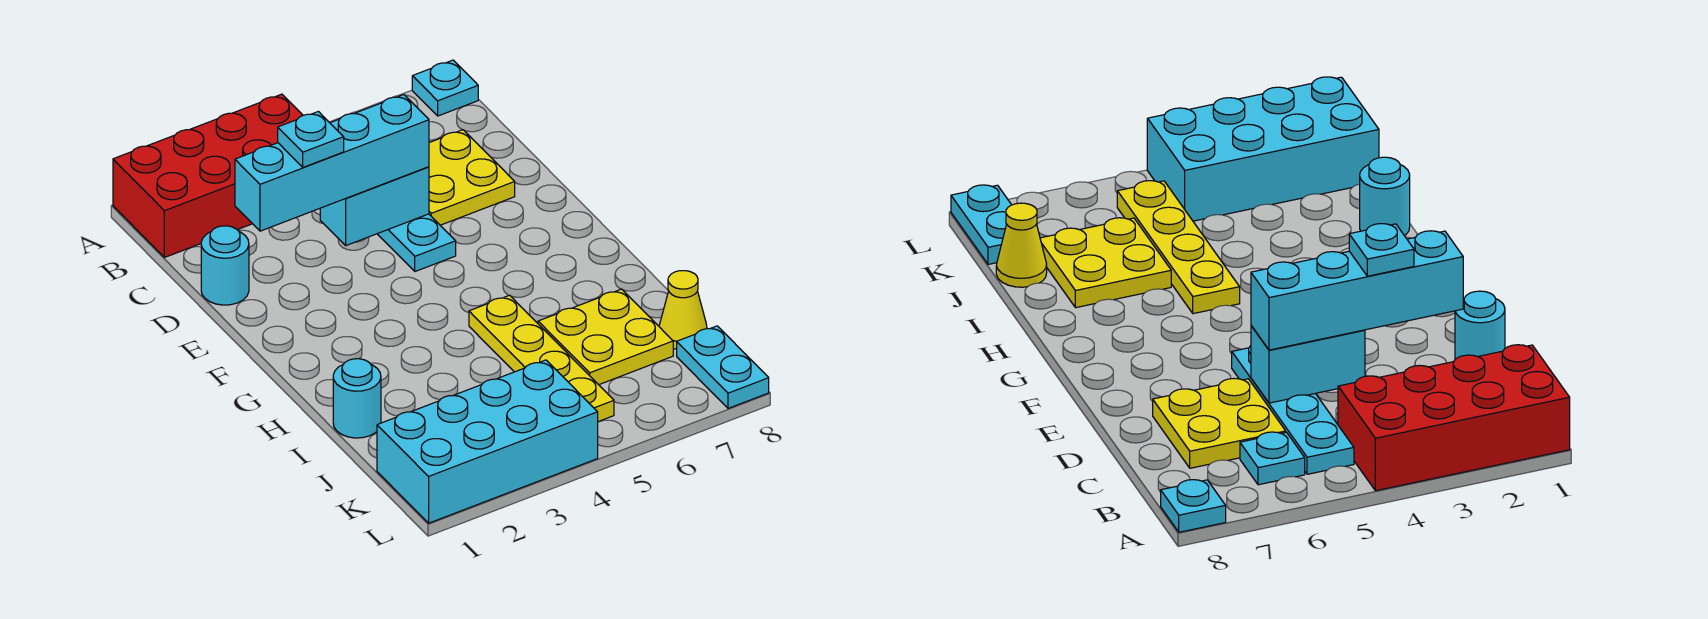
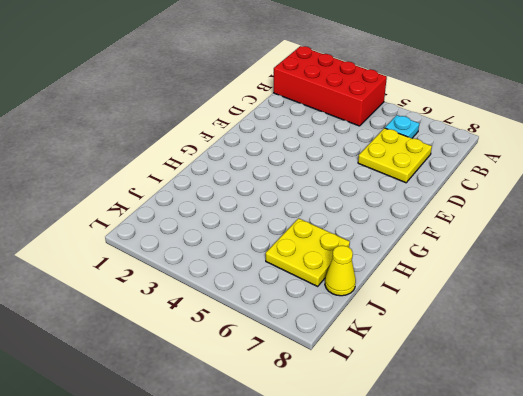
none -> cyan plate A8 level 1
none -> cyan plate B5:E5 level 1
none -> cyan round brick D1 level 1

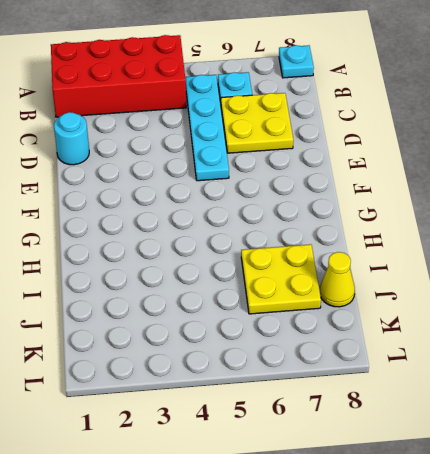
none -> yellow plate H5:K5 level 1
none -> cyan round brick I1 level 1
none -> cyan brick K1:L4 level 1

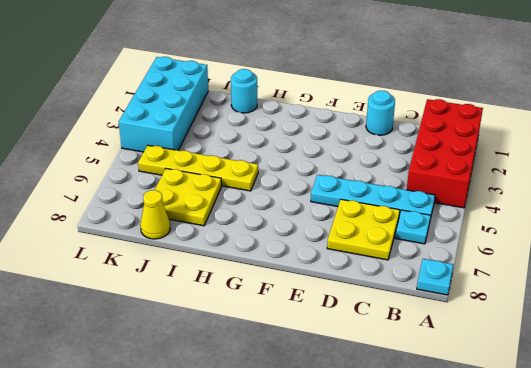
none -> cyan plate K8:L8 level 1
none -> cyan brick D4:D5 level 2
none -> cyan brick D2:D5 level 3

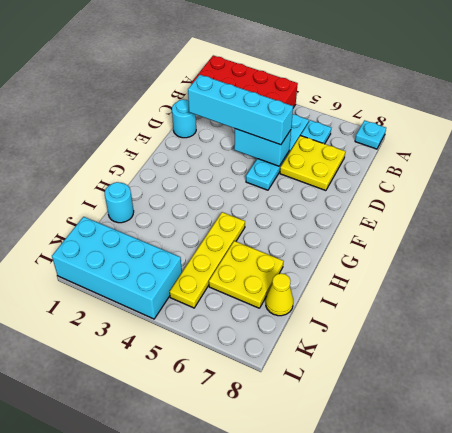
none -> cyan plate K8:L8 level 1
none -> cyan plate D3 level 4

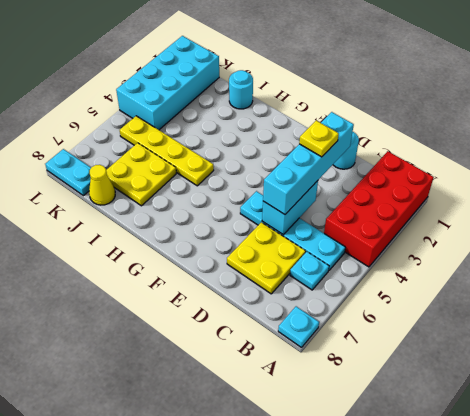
yellow plate D3 level 4 -> cyan plate D3 level 4

